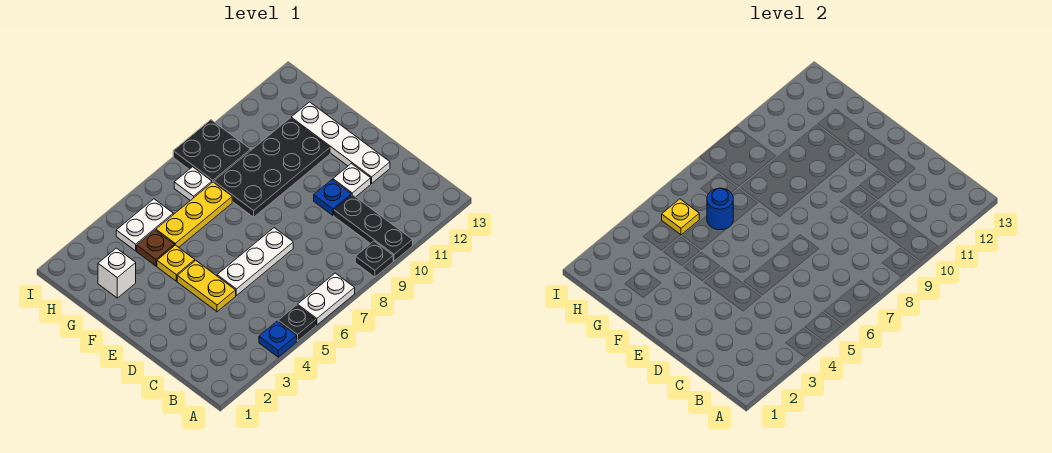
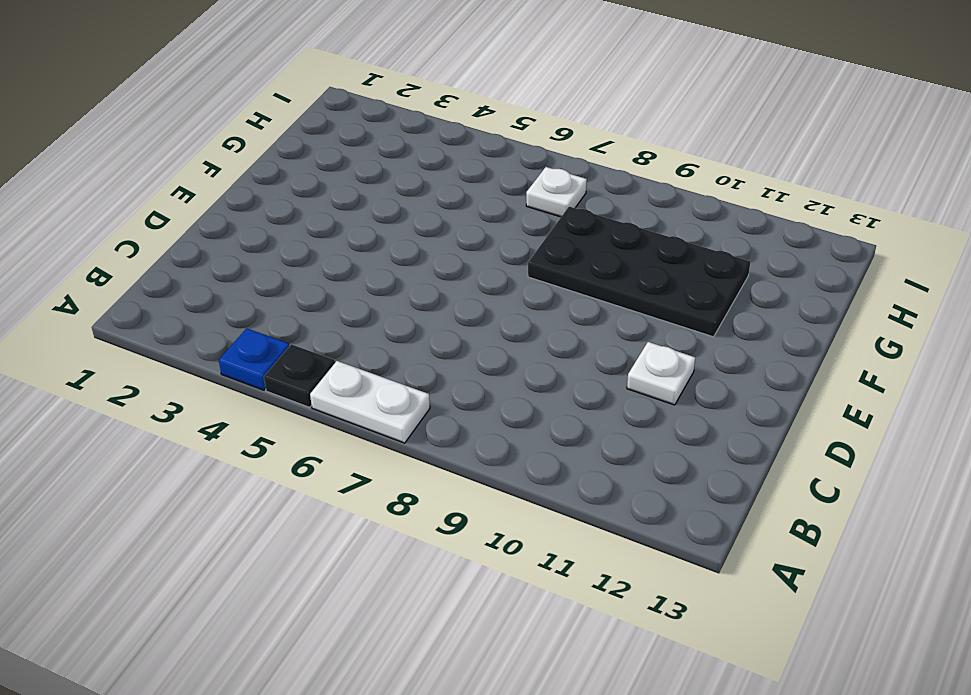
none -> black plate A9 level 1
none -> black plate A10:C10 level 1
none -> yellow plate D4:E4 level 1

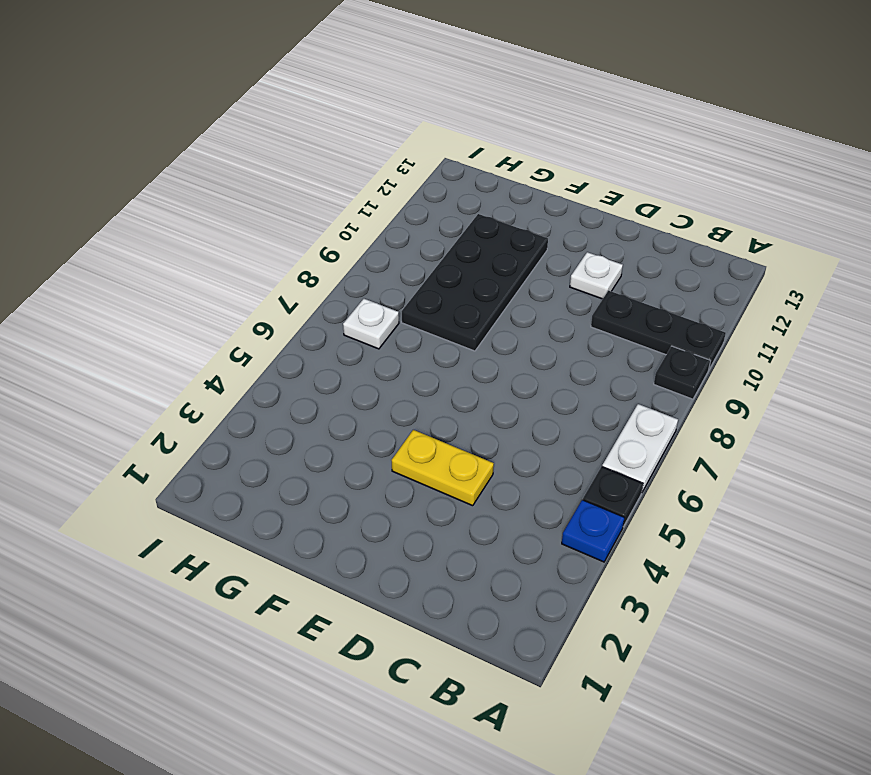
none -> white plate D5:D7 level 1
none -> blue plate D10 level 1
none -> white plate D12:G12 level 1

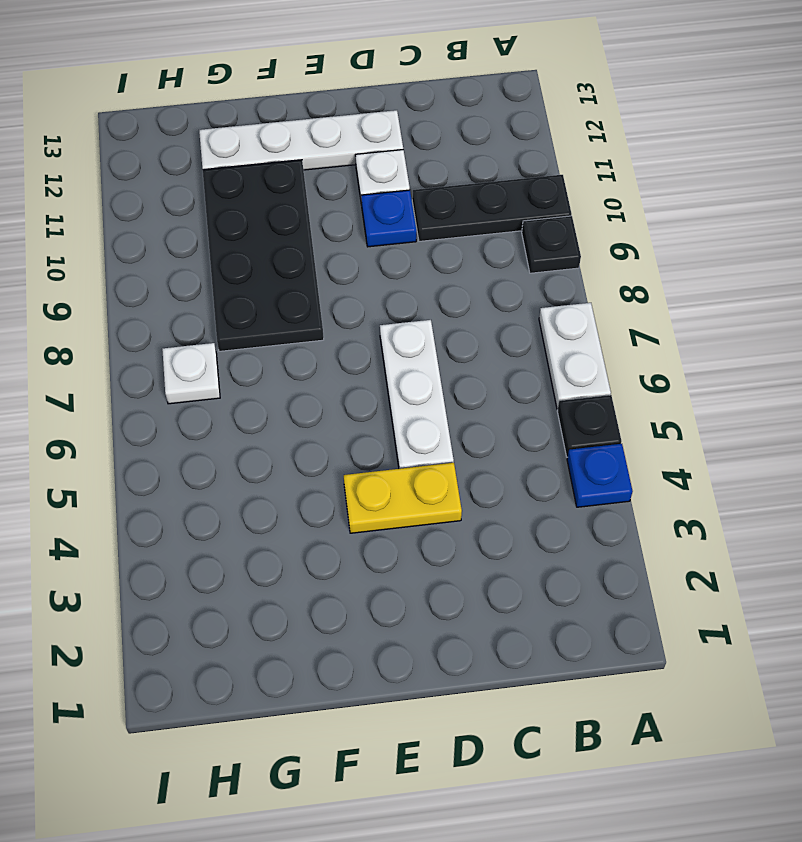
none -> yellow plate F4 level 1
none -> white brick G2 level 1
none -> brown plate G4 level 1

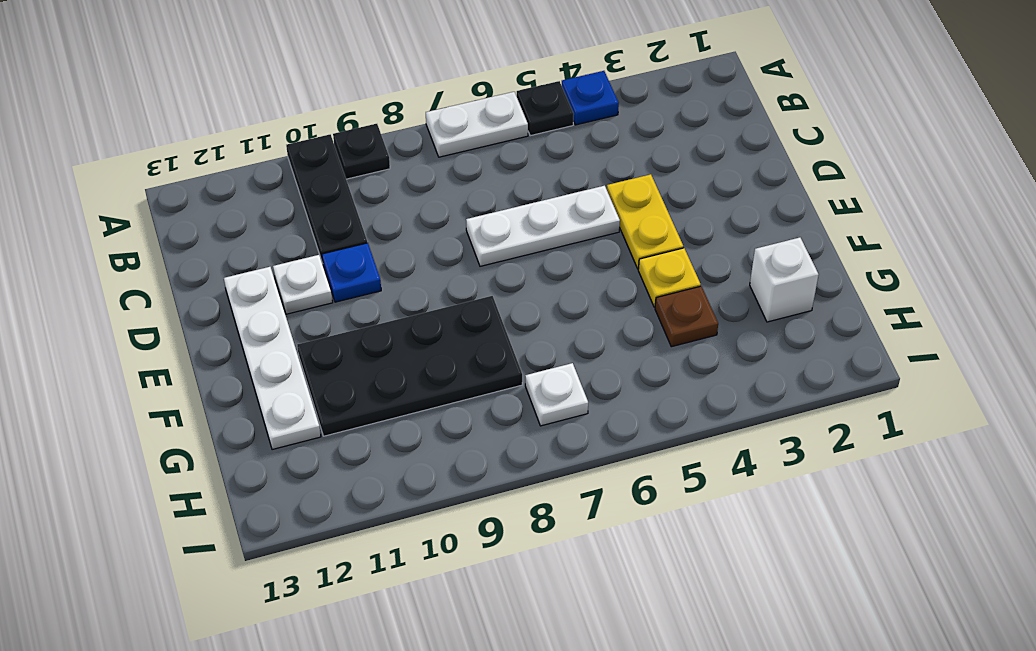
none -> yellow plate G5:G7 level 1
none -> white plate H4:H5 level 1
none -> black plate H8:I9 level 1

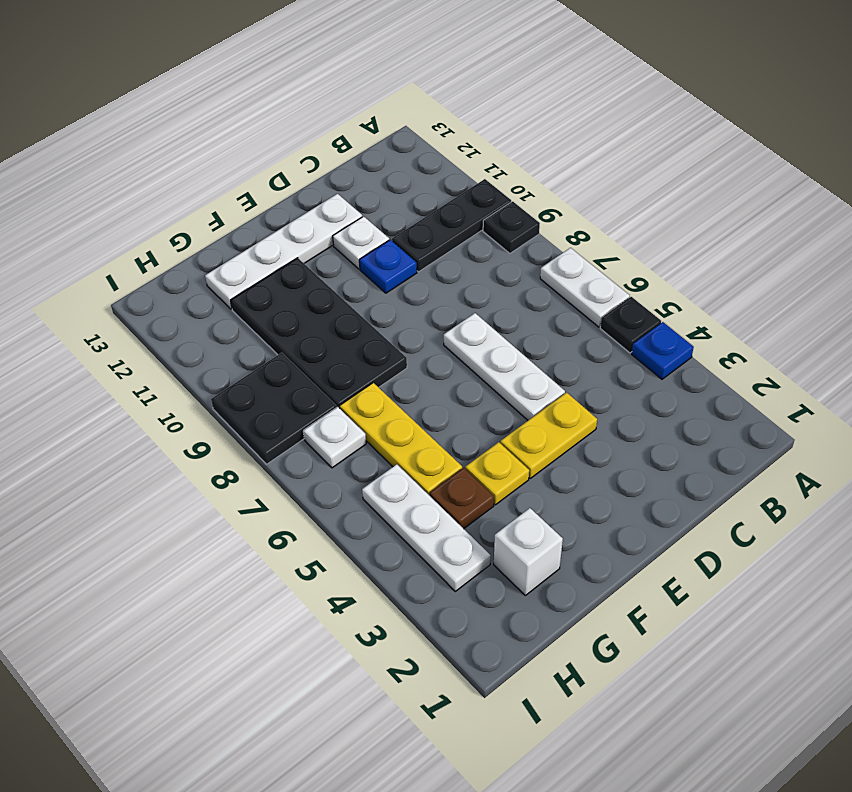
white plate H3:H5 level 1 -> white plate H4:H5 level 1
none -> blue round brick G6 level 2
none -> yellow plate H5 level 2

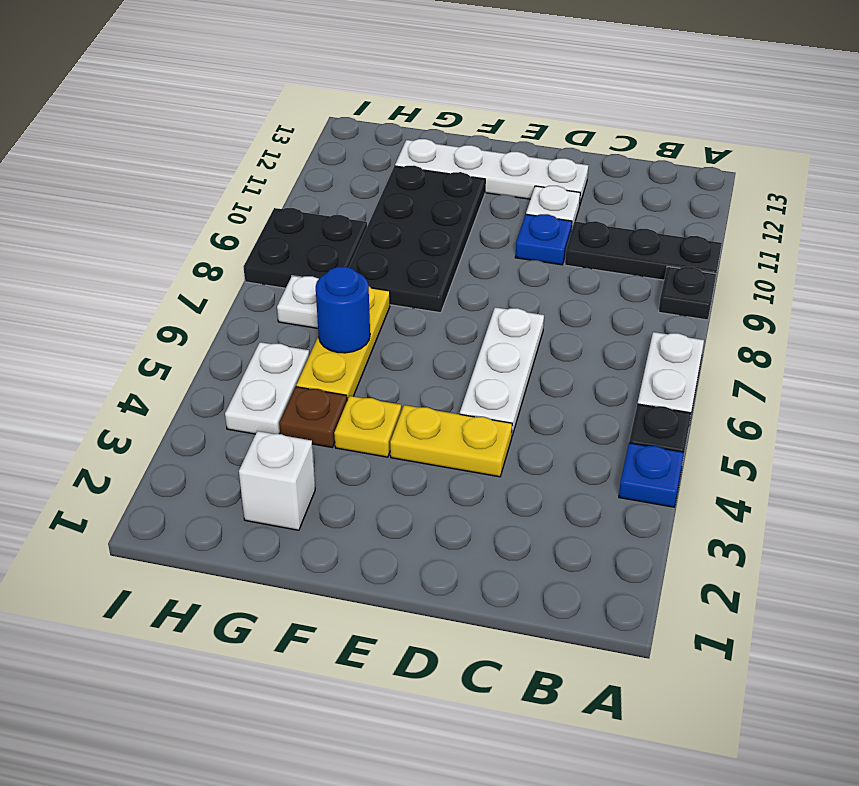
none -> yellow plate H5 level 2

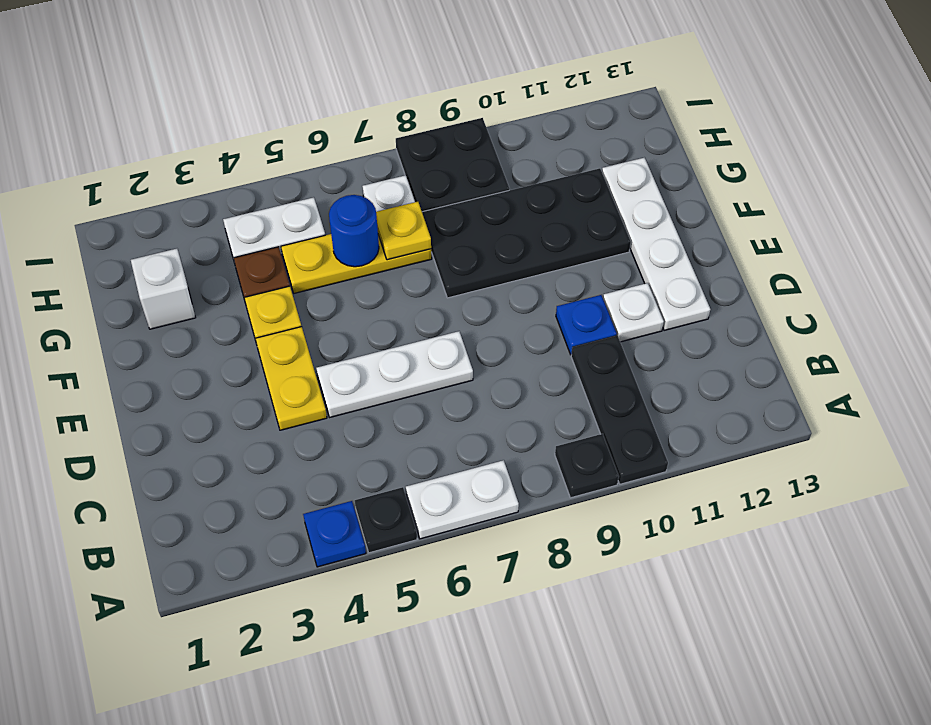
yellow plate G7 level 2 -> yellow plate H5 level 2

